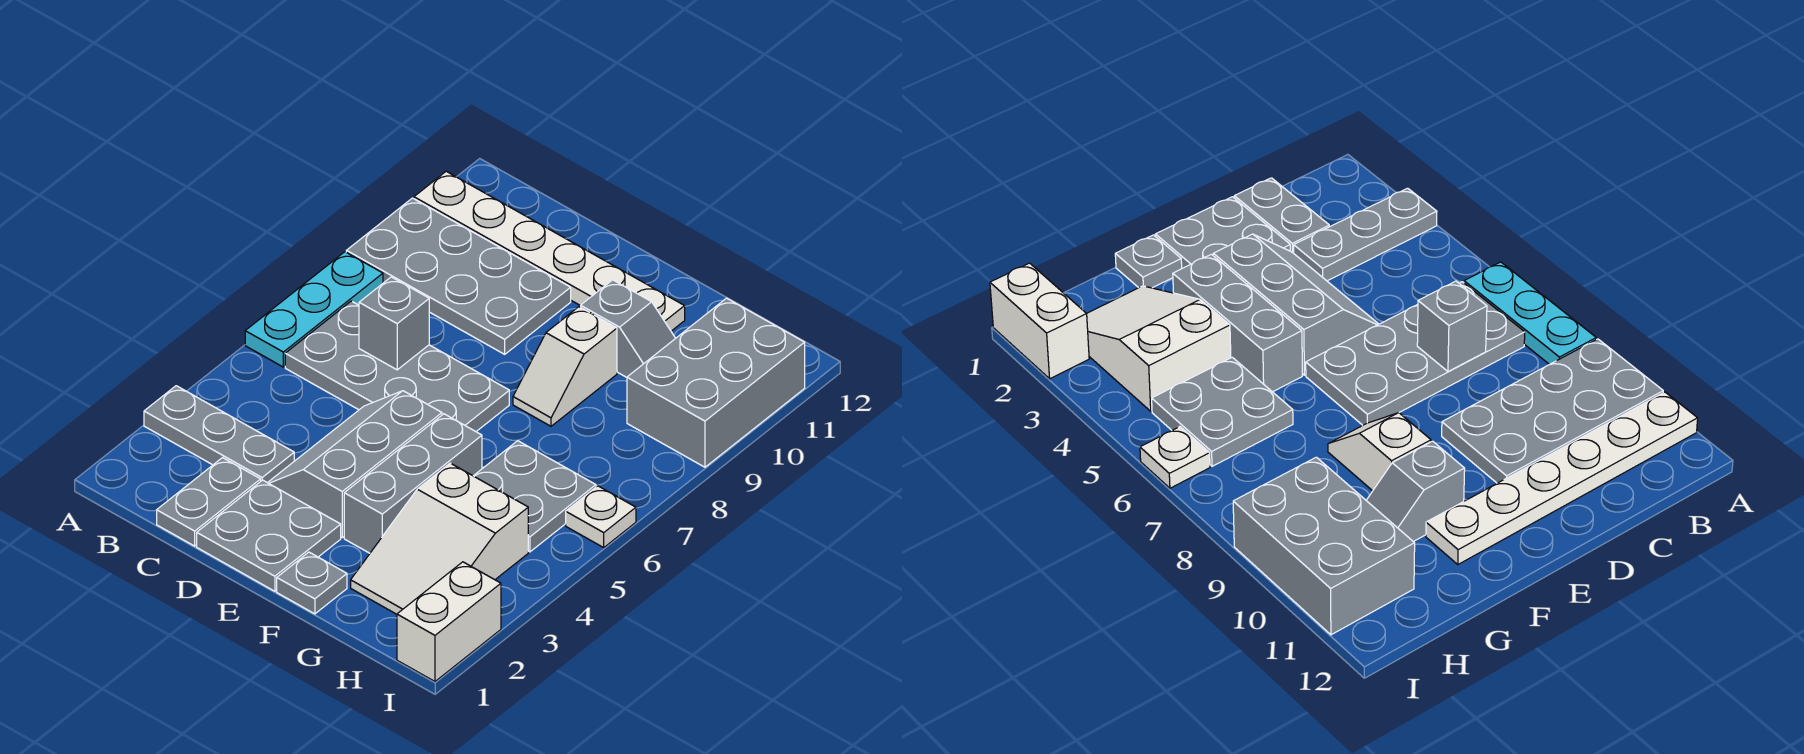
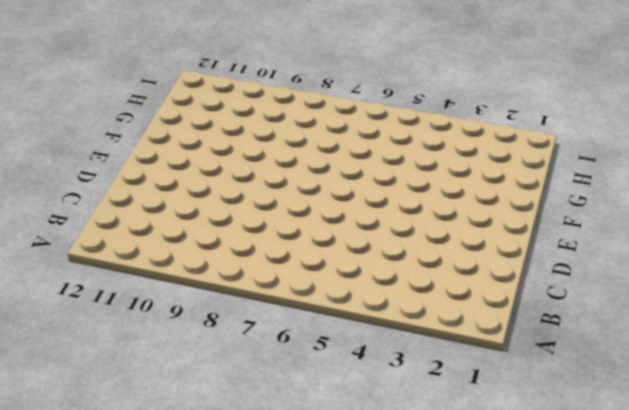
none -> grey plate A3:C3 level 1
none -> cyan plate A6:A8 level 1
none -> grey plate A9:D10 level 1

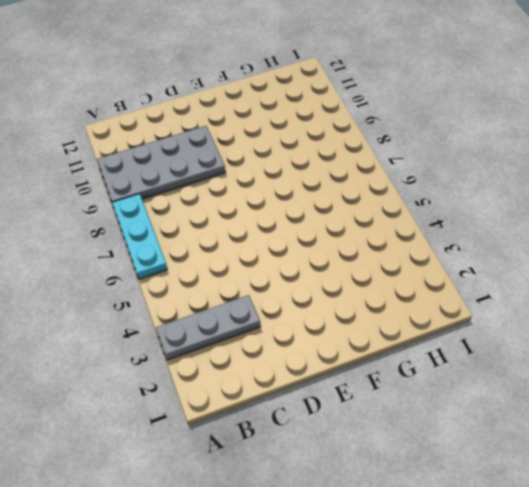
none -> white plate A11:F11 level 1
none -> grey plate B6:E7 level 1
none -> grey plate C1:C2 level 1

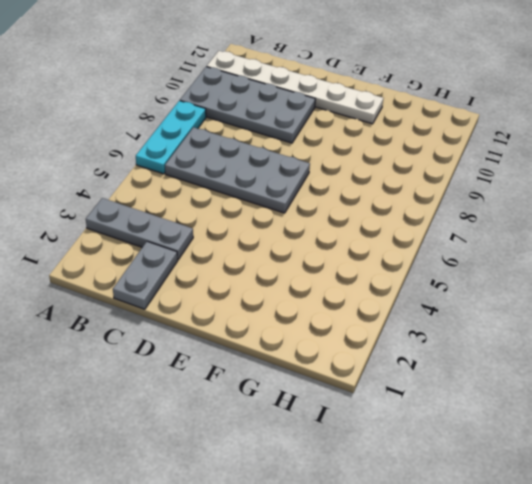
none -> grey plate D1:E2 level 1
none -> grey slope D3:E5 level 1 top E
none -> grey plate F1 level 1

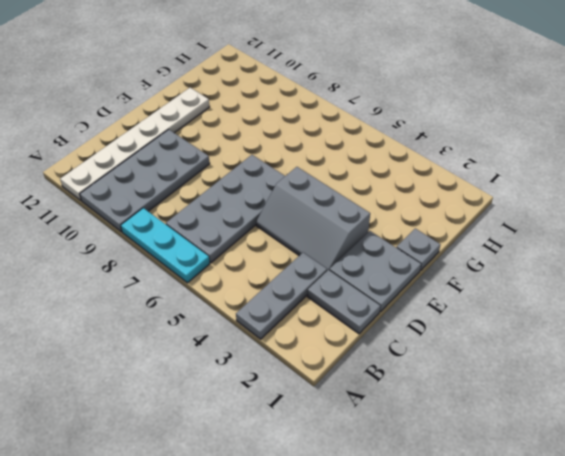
none -> grey brick F3:F5 level 1
none -> white slope F8:F9 level 1 top 9
none -> grey slope F10:G10 level 1 top F

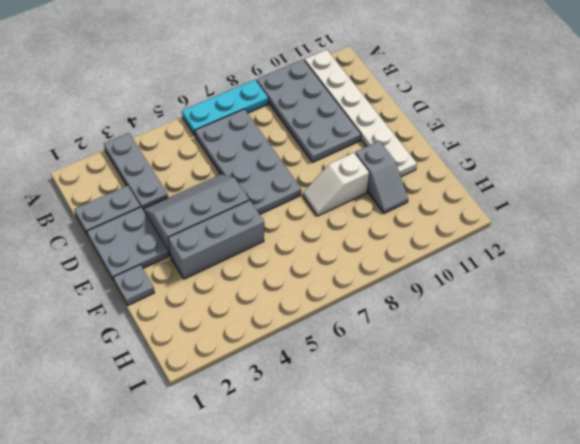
none -> white slope G2:H4 level 1 top 4
none -> grey plate G5:H6 level 1
none -> grey brick H9:I11 level 1

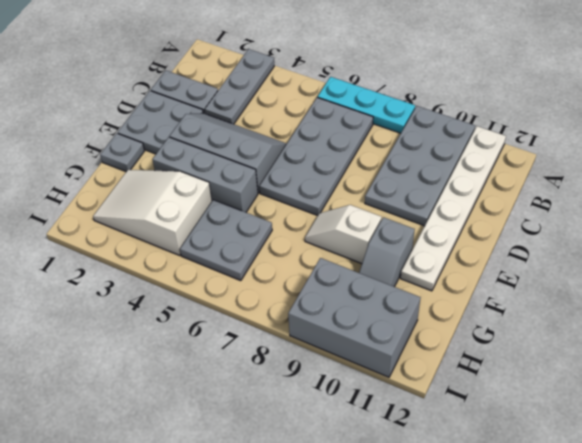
none -> white brick I1:I2 level 1
none -> white plate I6 level 1
none -> grey brick C7 level 2

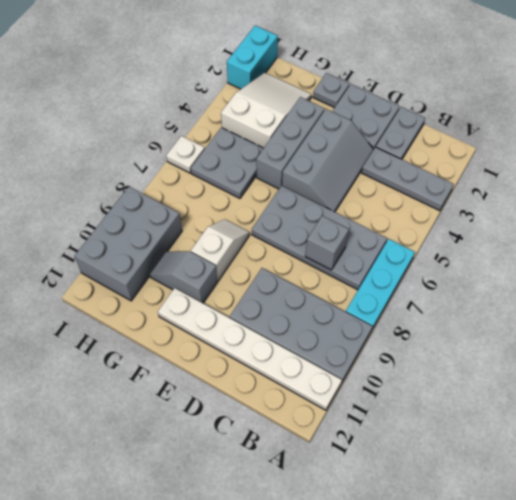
cyan brick I1:I2 level 1 -> white brick I1:I2 level 1

